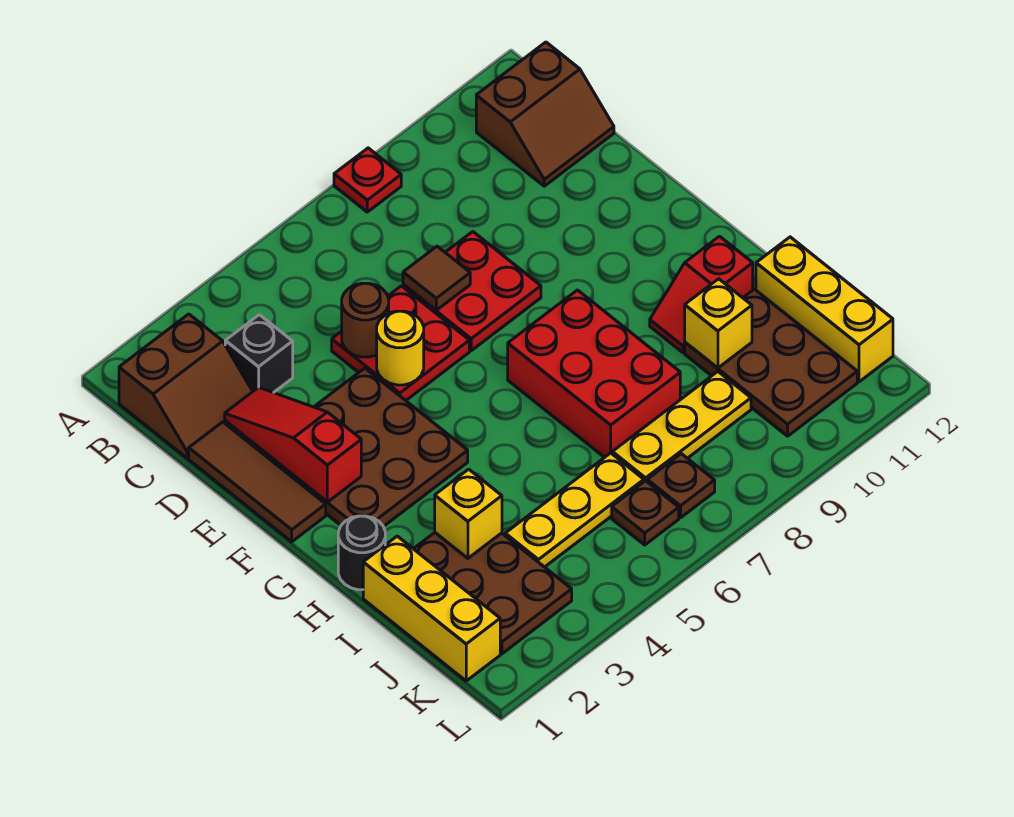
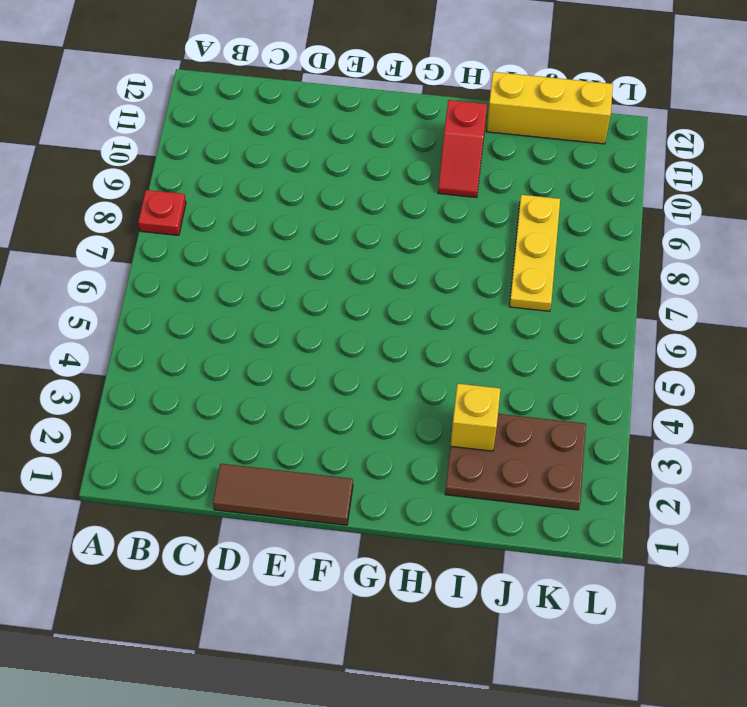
none -> brown slope B1:C2 level 1 top B
none -> brown slope B11:C12 level 1 top B
none -> black brick C3 level 1

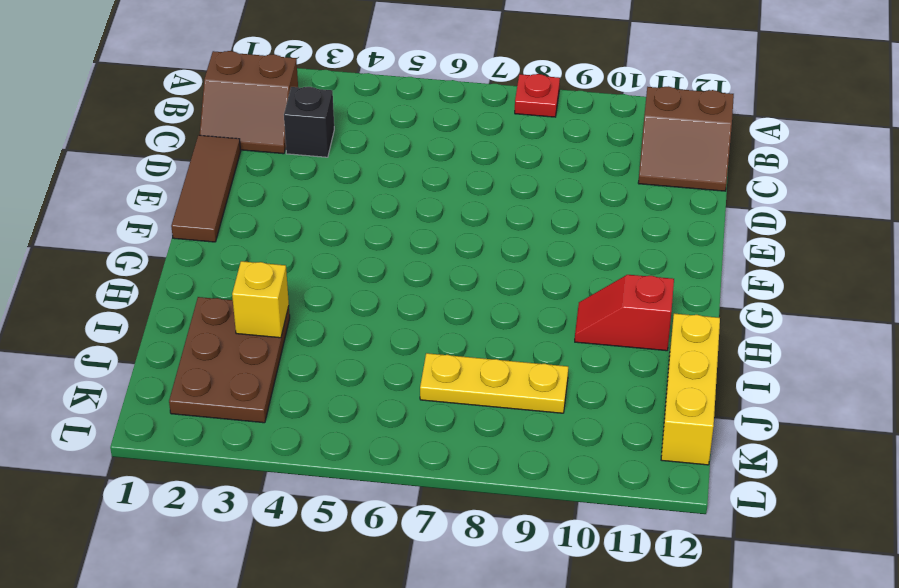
none -> red plate D5:E6 level 1
none -> red plate D7:E8 level 1
none -> brown plate E2:G4 level 1

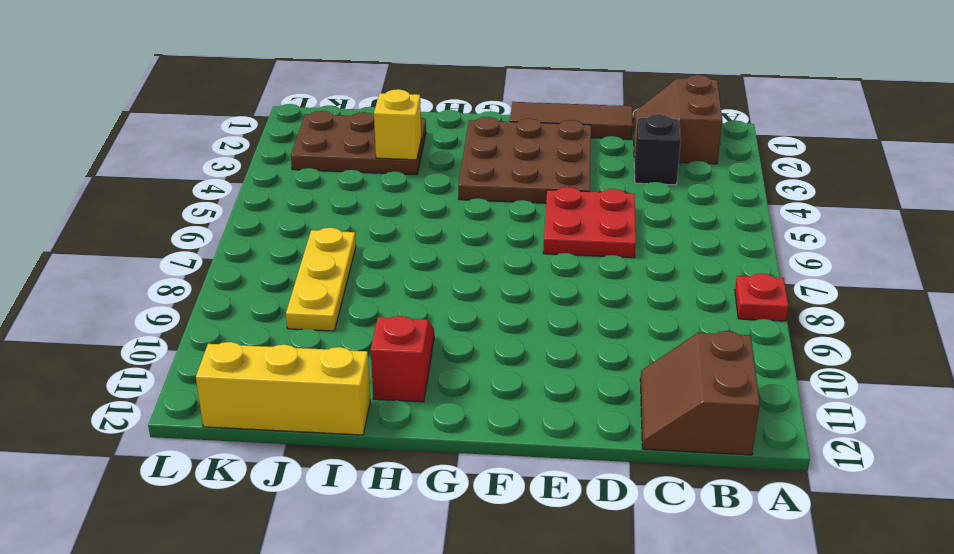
none -> red plate D7:E8 level 1
none -> red brick G7:I8 level 1
none -> black round brick H1 level 1

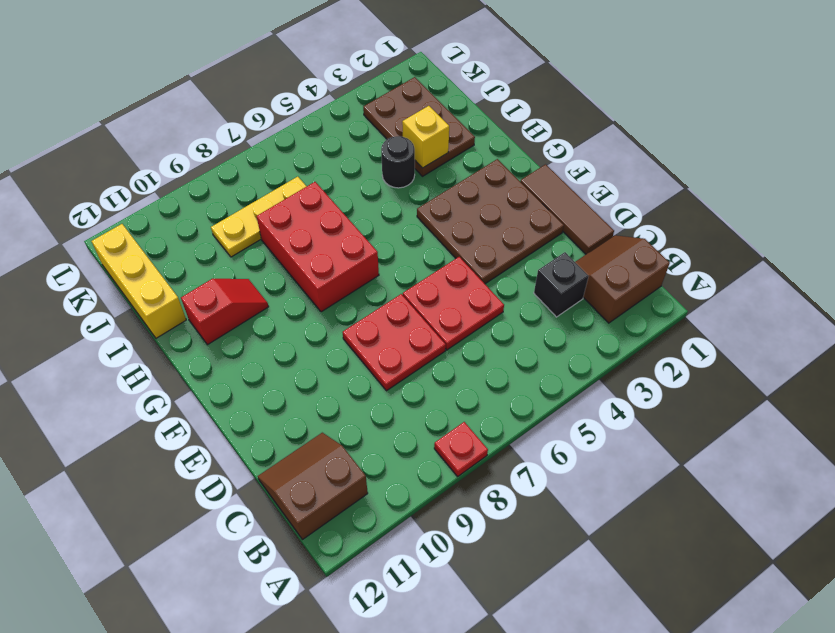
black round brick I4 level 1 -> black round brick H1 level 1
none -> yellow brick I1:K1 level 1
none -> brown plate I10:K11 level 1
none -> yellow plate J4:J6 level 1

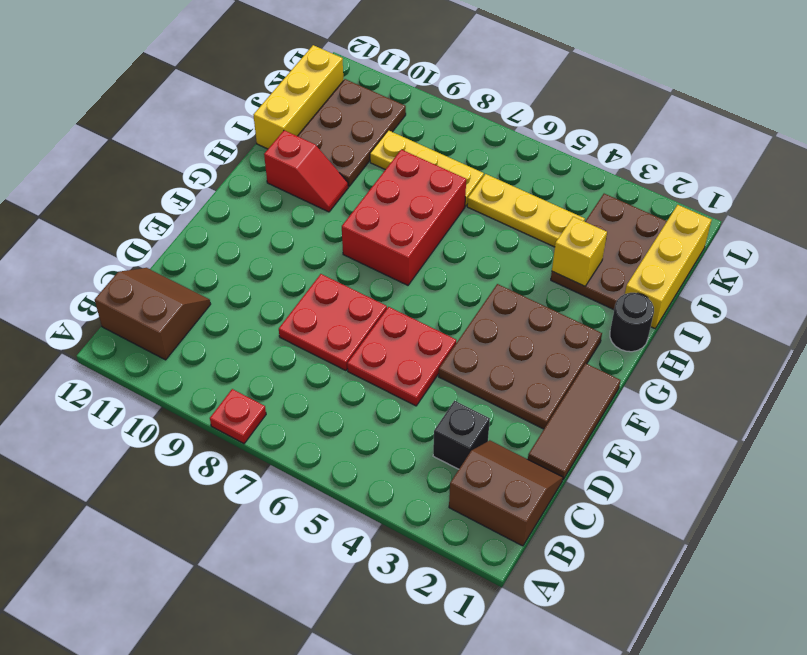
none -> brown plate K6 level 1
none -> brown plate K7 level 1
none -> red slope D2:F2 level 2 top F

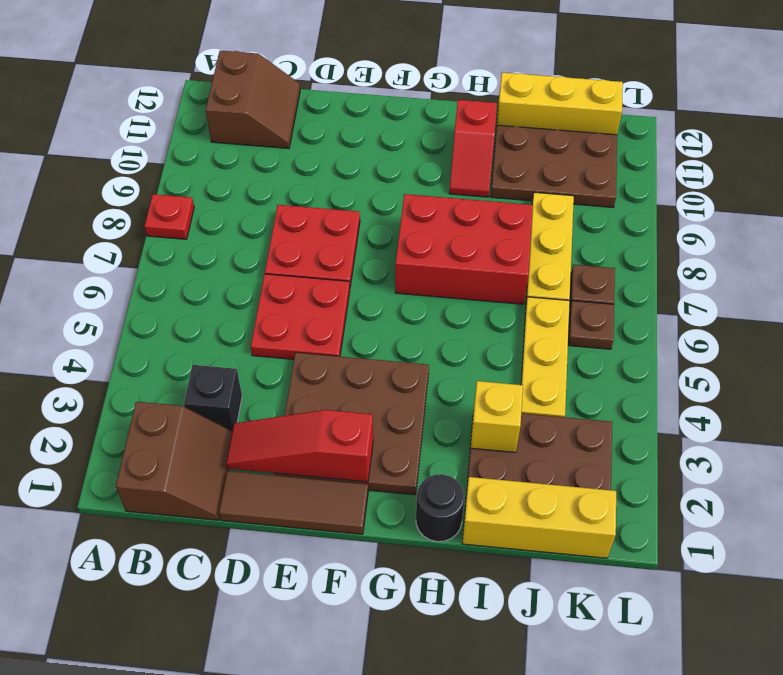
none -> brown round brick D5 level 2
none -> brown tile D7 level 2
none -> yellow round brick E5 level 2

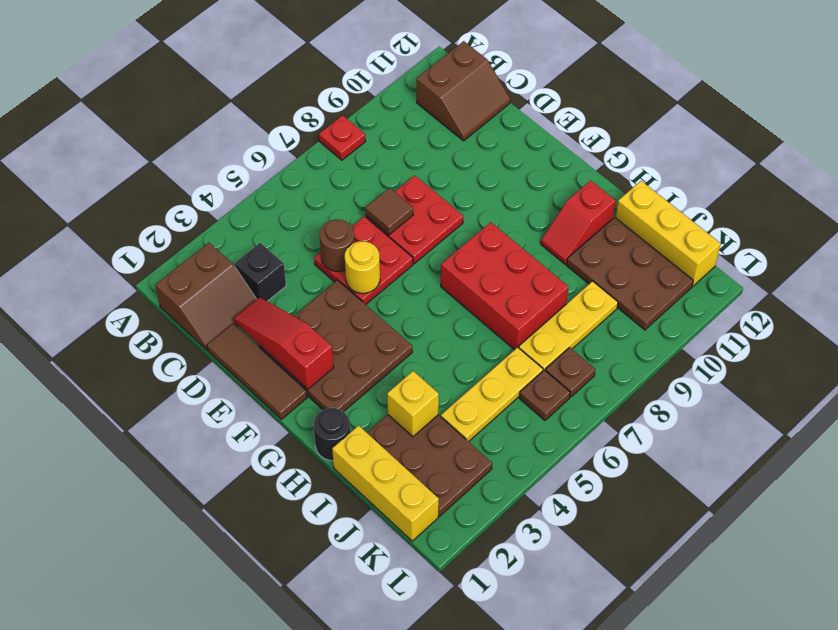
none -> yellow brick I10 level 2

